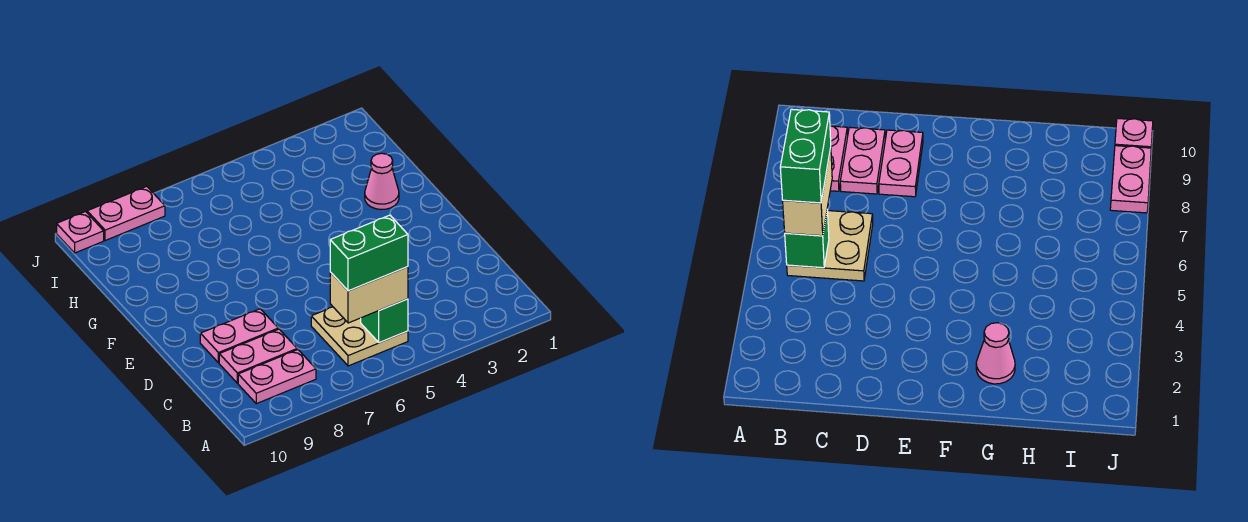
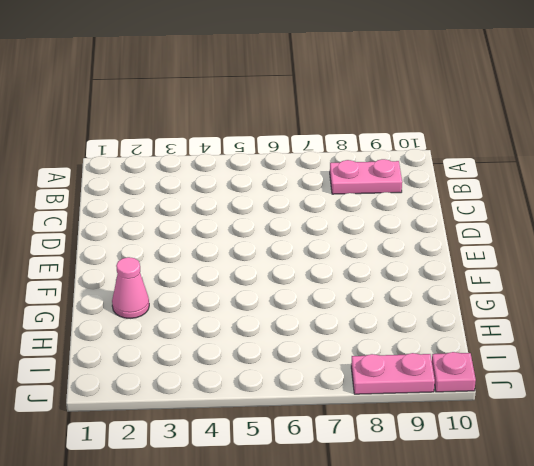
none -> tan plate B5:C6 level 1
none -> pink plate C8:C9 level 1

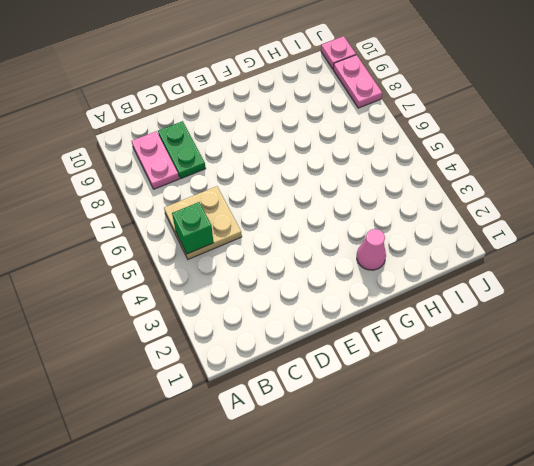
green plate C8:C9 level 1 -> pink plate C8:C9 level 1
none -> pink plate D8:D9 level 1
none -> tan brick B5:B6 level 3

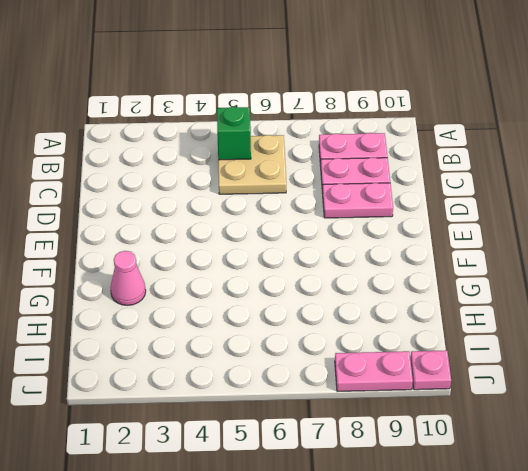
none -> tan brick B5:B6 level 3
none -> green brick B5:B6 level 4

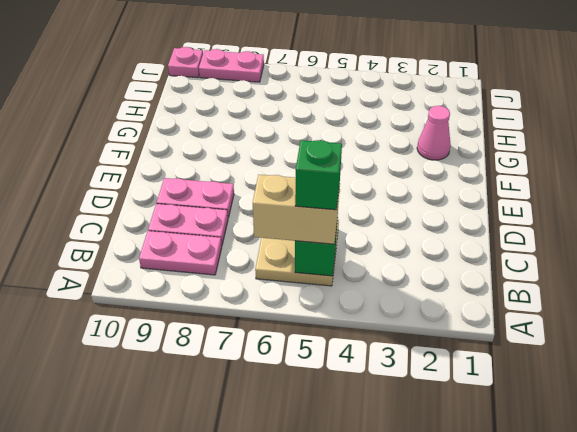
green brick B5 level 4 -> green brick B5:B6 level 4

